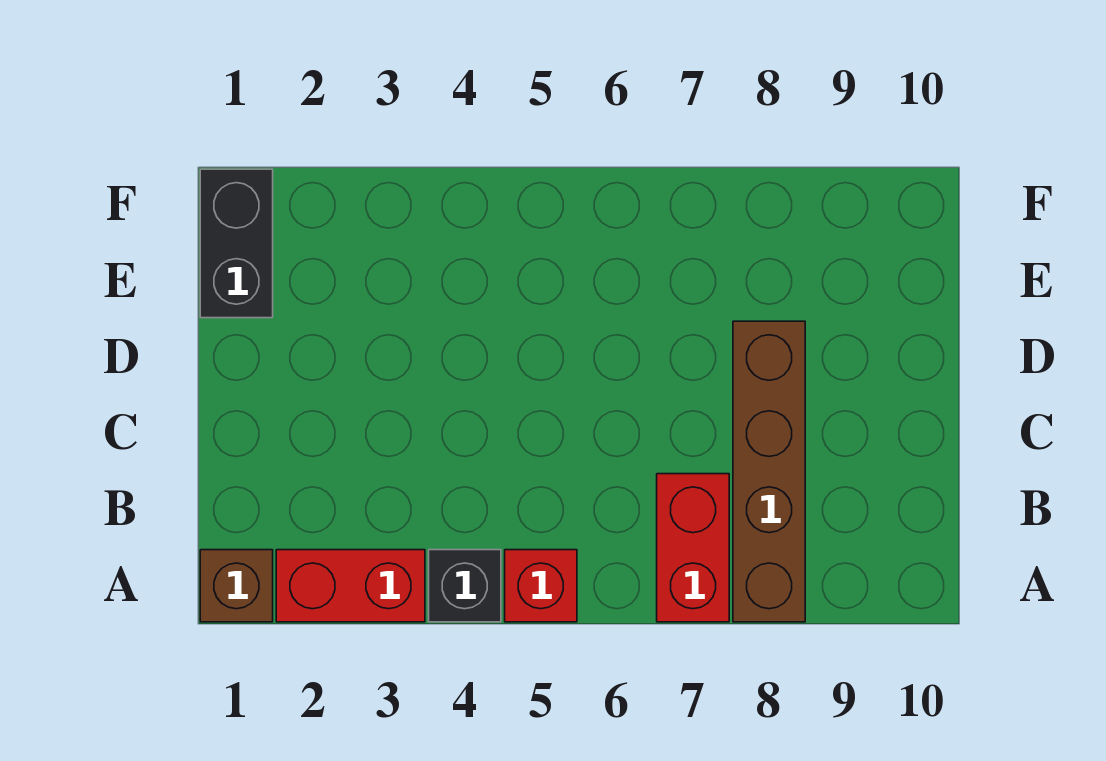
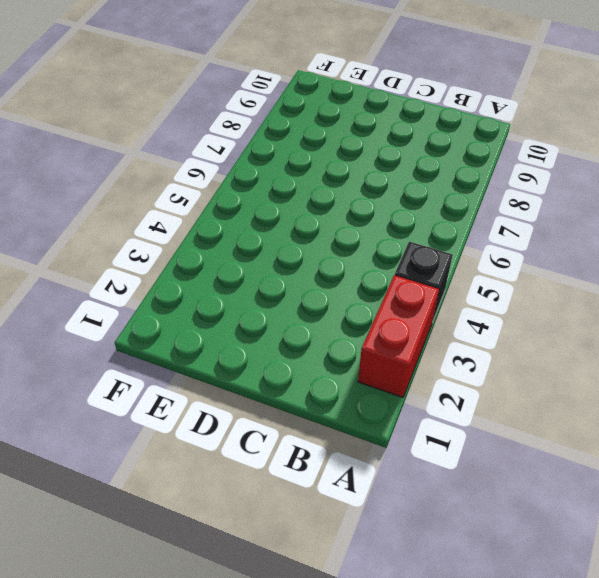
none -> brown brick A1 level 1
none -> red brick A5 level 1

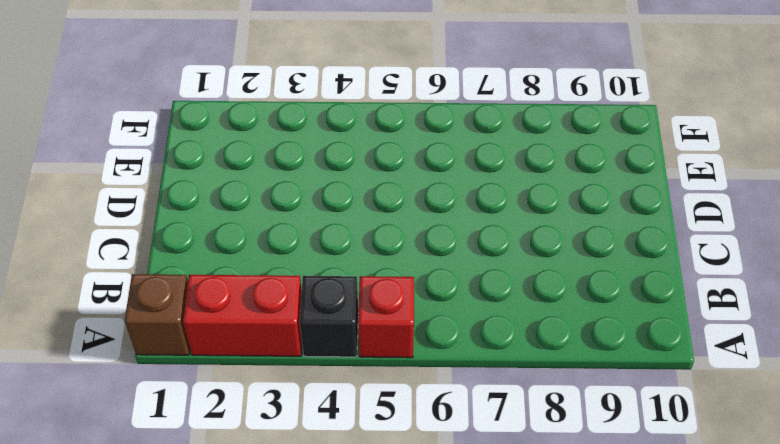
none -> red brick A7:B7 level 1
none -> brown brick A8:D8 level 1

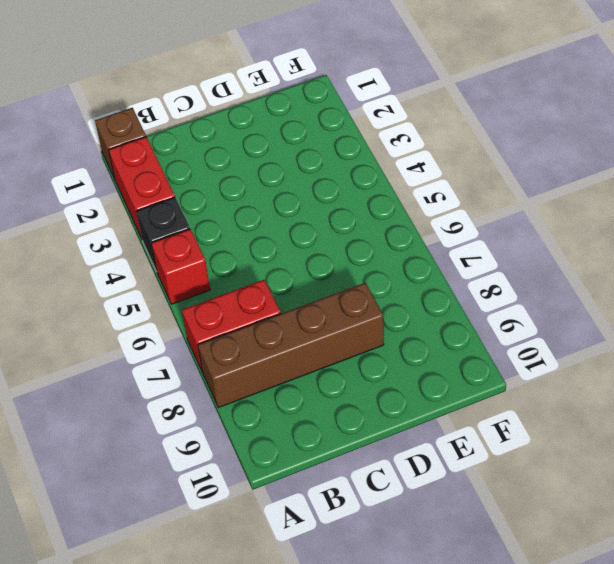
none -> black brick E1:F1 level 1

